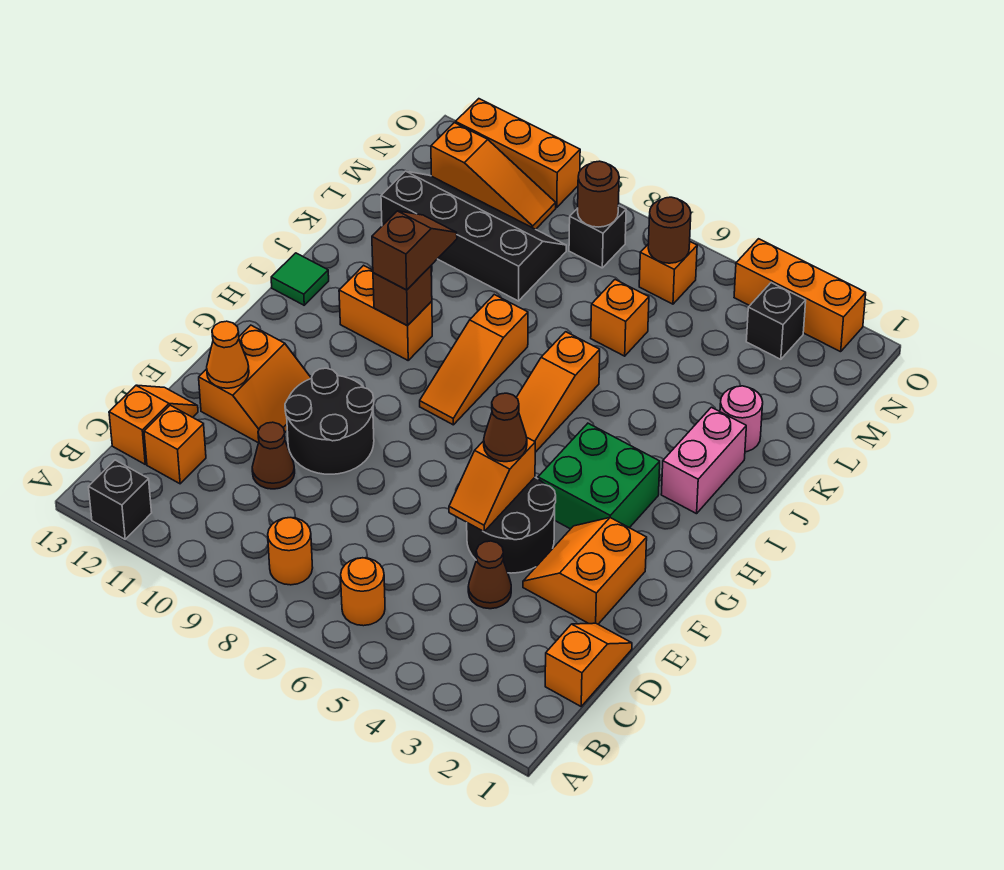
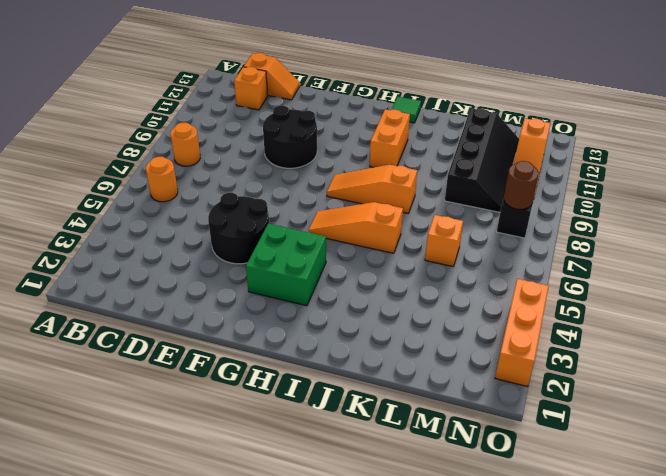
none -> black brick A12 level 1
none -> orange slope C1:D1 level 1 top C
none -> brown cone D4 level 1
none -> brown cone D10 level 1

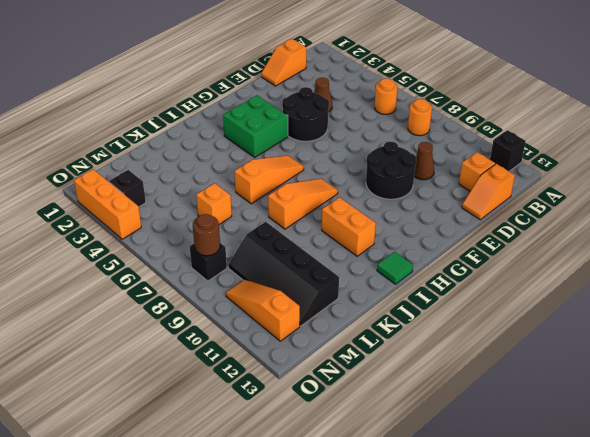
none -> orange slope E2:F3 level 1 top 2
none -> orange slope E11:F12 level 1 top 12
none -> pink brick I2:J2 level 1
none -> pink round brick K2 level 1

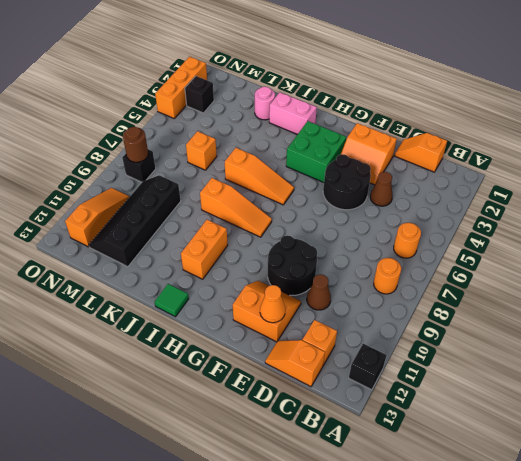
none -> orange brick N6 level 1
none -> orange brick O10:O12 level 1
none -> orange slope E5:F5 level 2 top F
none -> brown brick I10 level 2

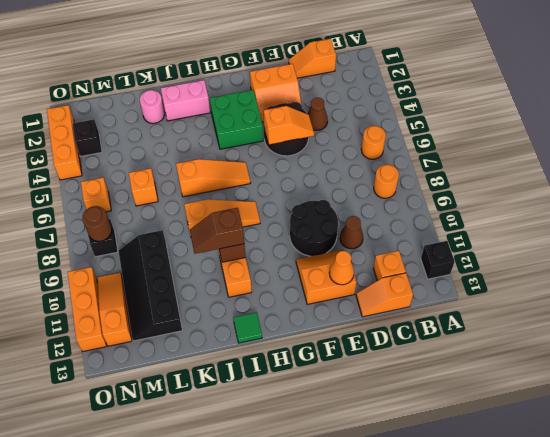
none -> brown round brick N6 level 2
none -> brown cone F5 level 3

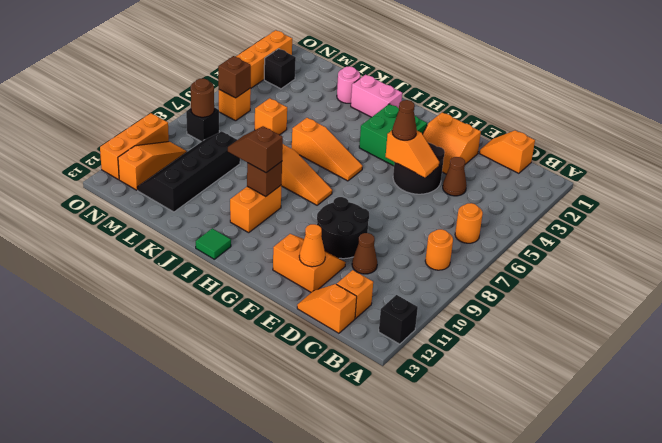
brown brick N6 level 2 -> brown round brick N6 level 2

